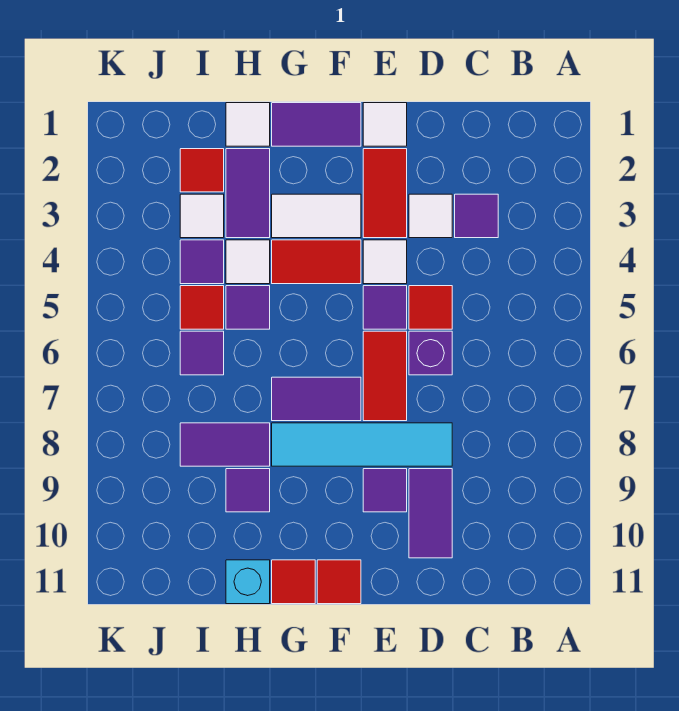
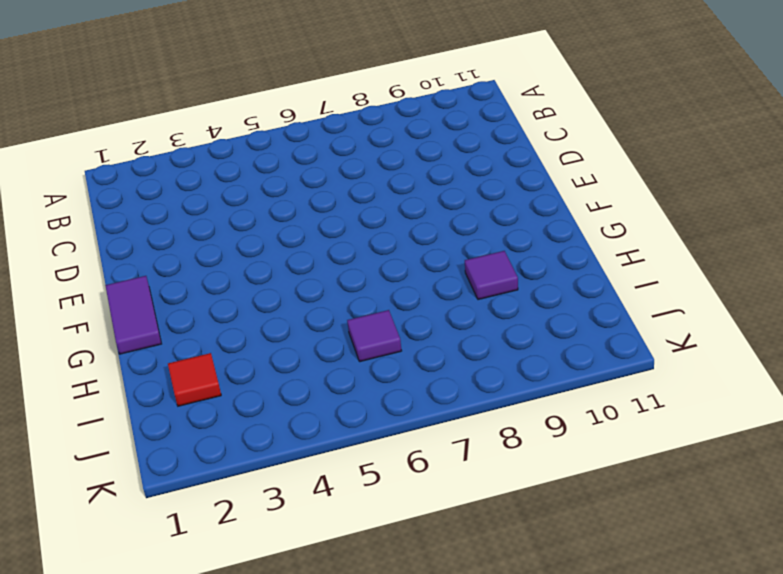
none -> purple tile C3 level 1
none -> white tile D3 level 1
none -> red tile D5 level 1
none -> purple brick D6 level 1

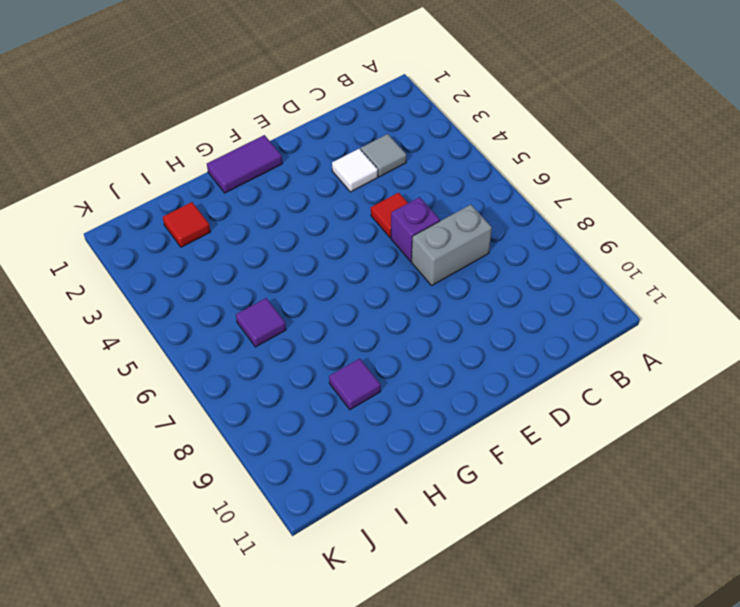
grey tile C3 level 1 -> purple tile C3 level 1
grey brick C7:D7 level 1 -> none
none -> cyan tile D8:G8 level 1
none -> purple tile D9:D10 level 1
none -> white tile E1 level 1
none -> red tile E2:E3 level 1

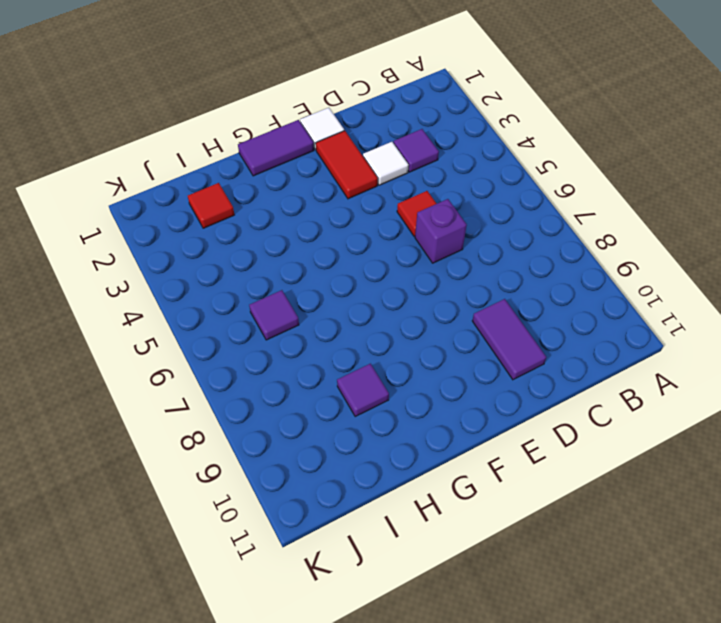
none -> cyan tile D8:G8 level 1
none -> white tile E4 level 1
none -> purple tile E5 level 1
none -> red tile E6:E7 level 1

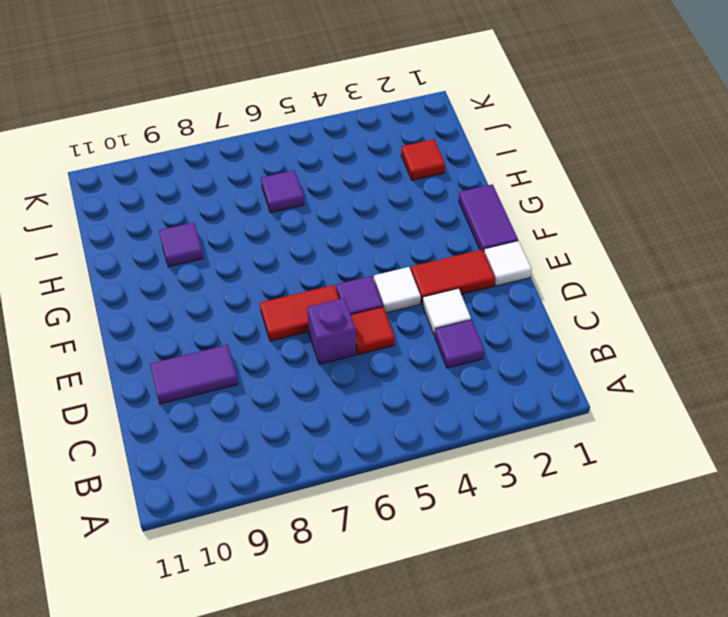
none -> cyan tile D8:G8 level 1
none -> purple tile E9 level 1
none -> white tile F3:G3 level 1
none -> red tile F4:G4 level 1

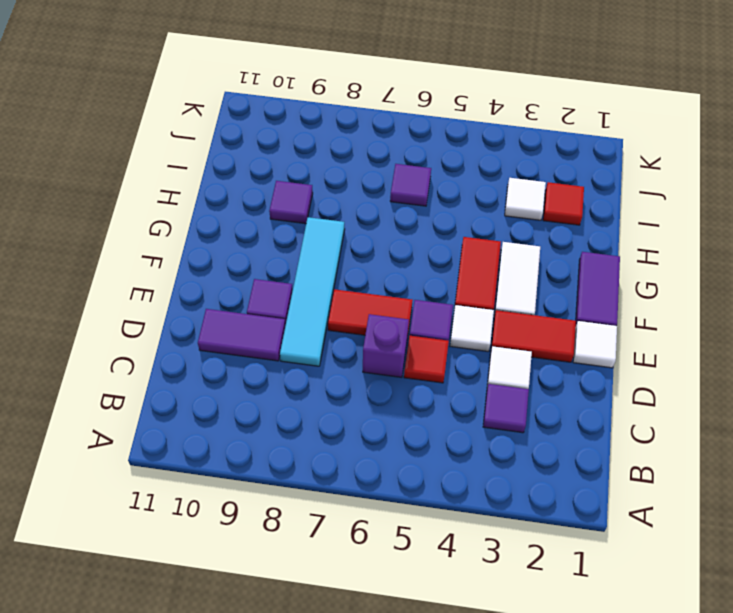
none -> purple tile F7:G7 level 1
none -> red tile F11 level 1
none -> red tile G11 level 1
none -> white tile H1 level 1

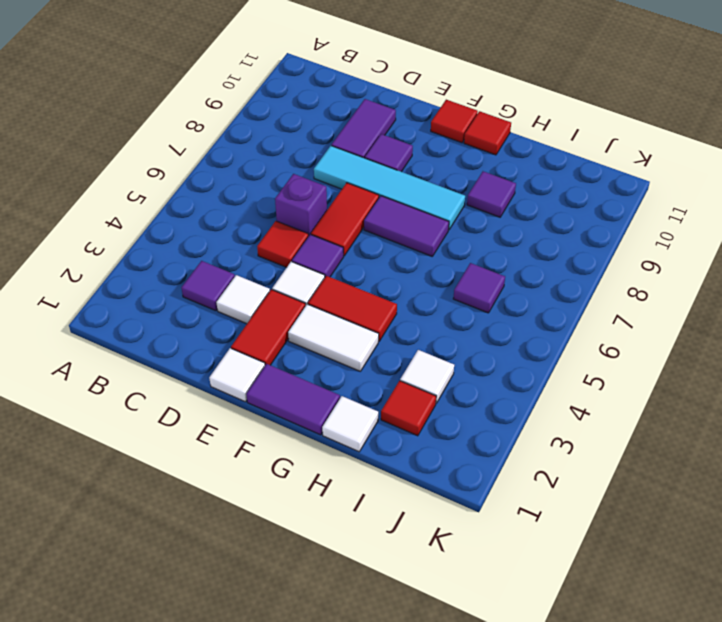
none -> purple tile H2:H3 level 1
none -> white tile H4 level 1
none -> purple tile H5 level 1
none -> purple tile H8:I8 level 1

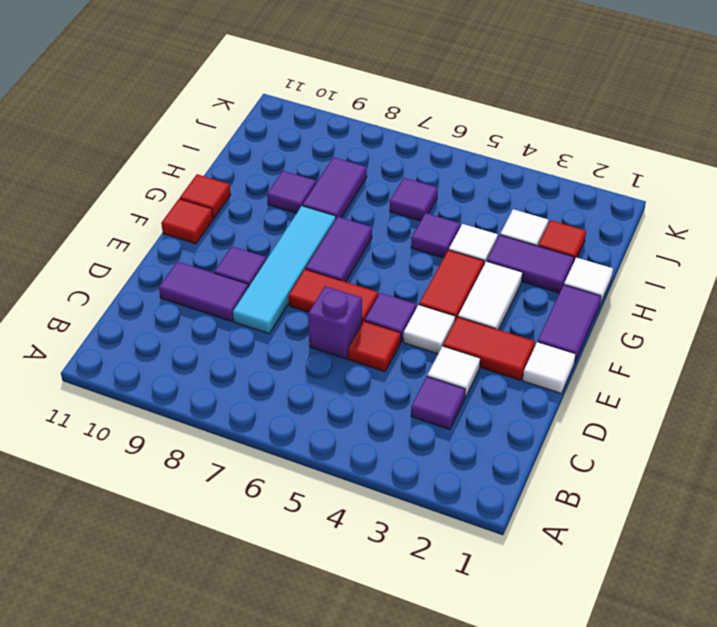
none -> cyan brick H11 level 1
none -> purple tile I4 level 1
none -> red tile I5 level 1

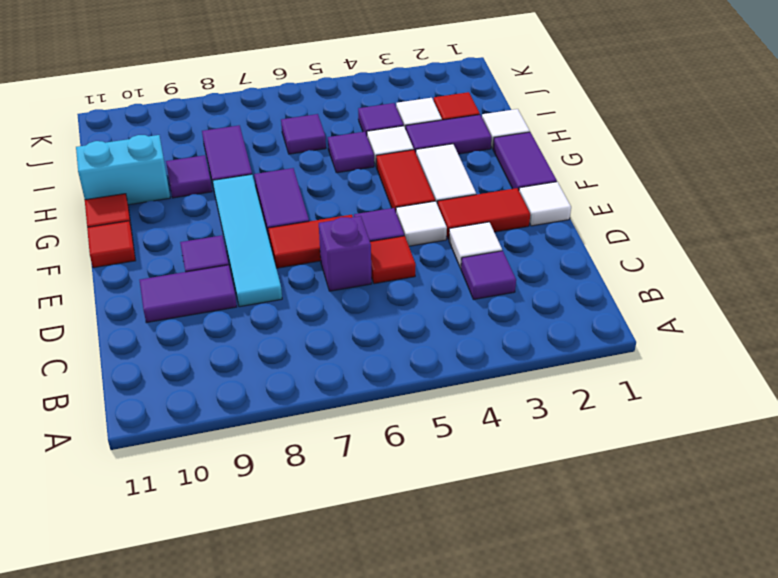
cyan brick H10:H11 level 1 -> cyan brick H11 level 1
none -> red tile I5 level 1

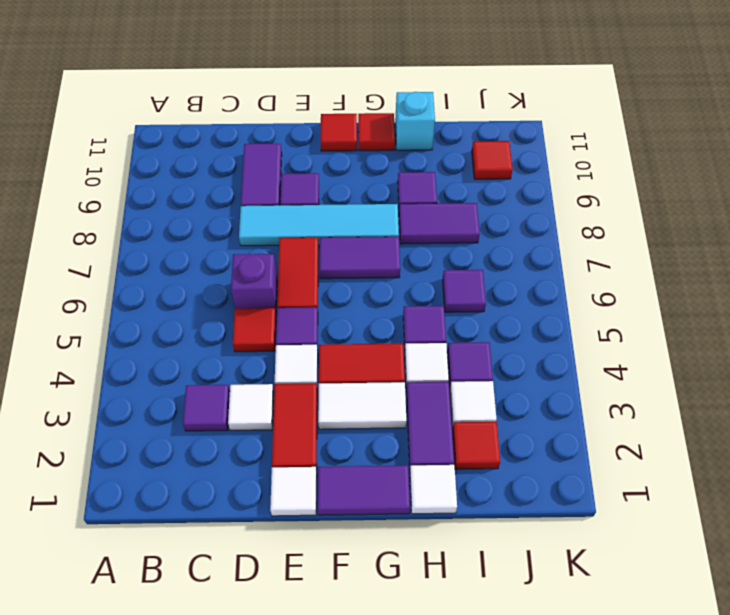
red tile J10 level 1 -> red tile I5 level 1

